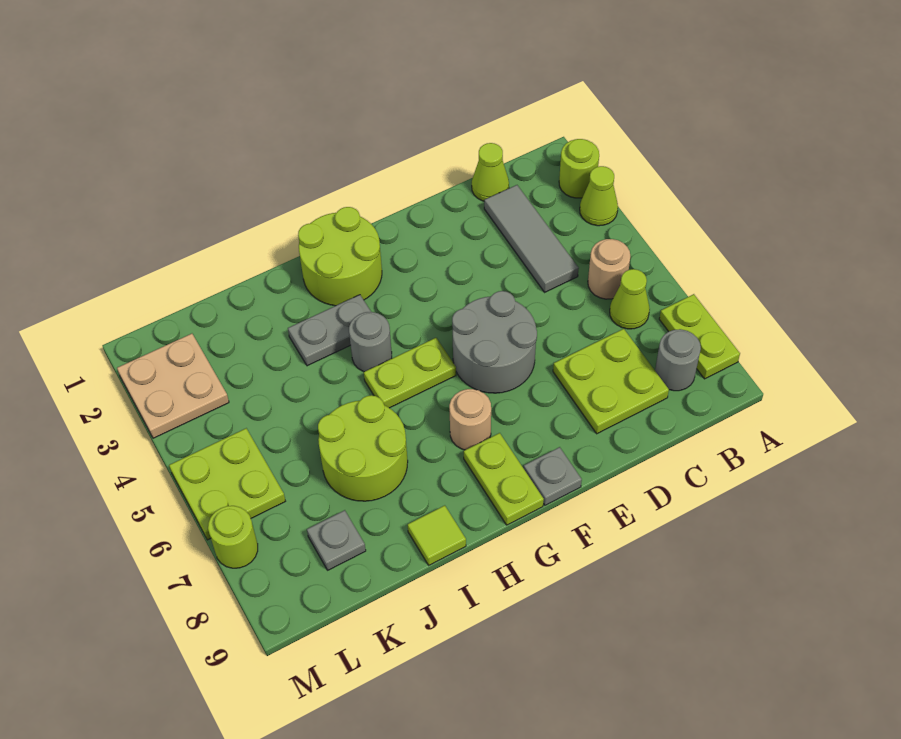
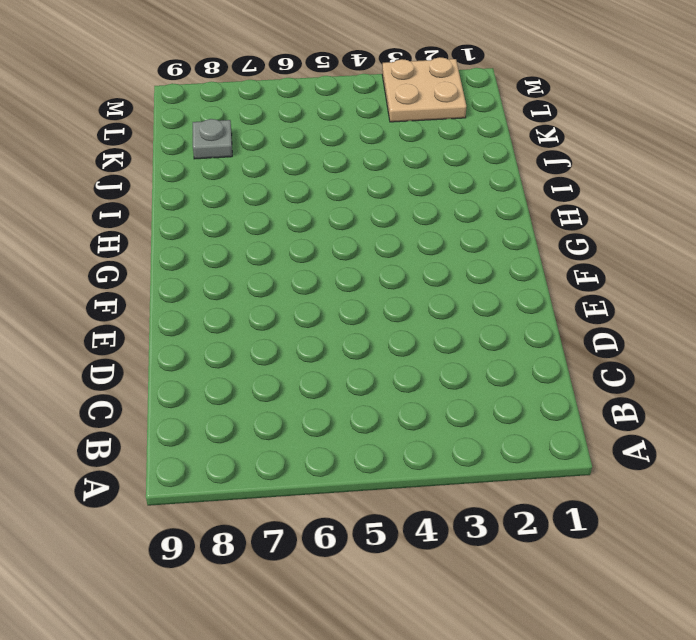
none -> lime round brick A2 level 1
none -> lime cone A3 level 1
none -> lime plate A7:A8 level 1

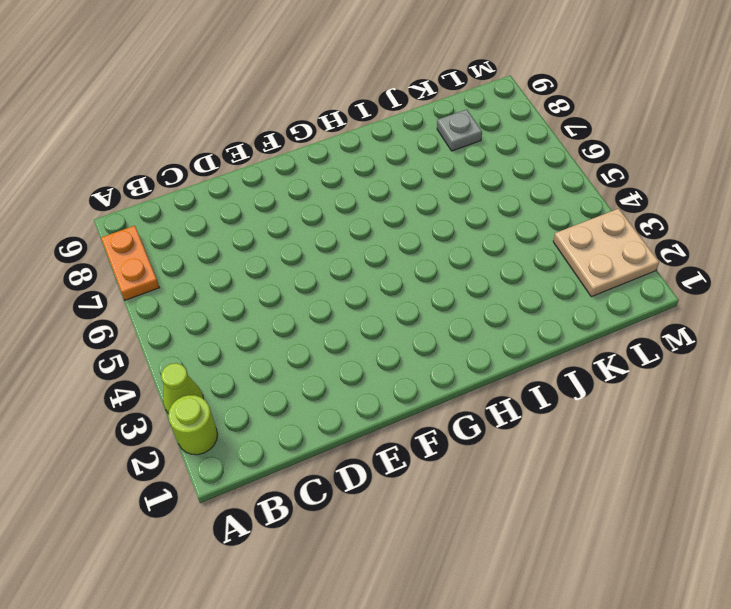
orange plate A7:A8 level 1 -> lime plate A7:A8 level 1
none -> tan round brick B5 level 1
none -> lime cone B6 level 1
none -> grey round brick B8 level 1

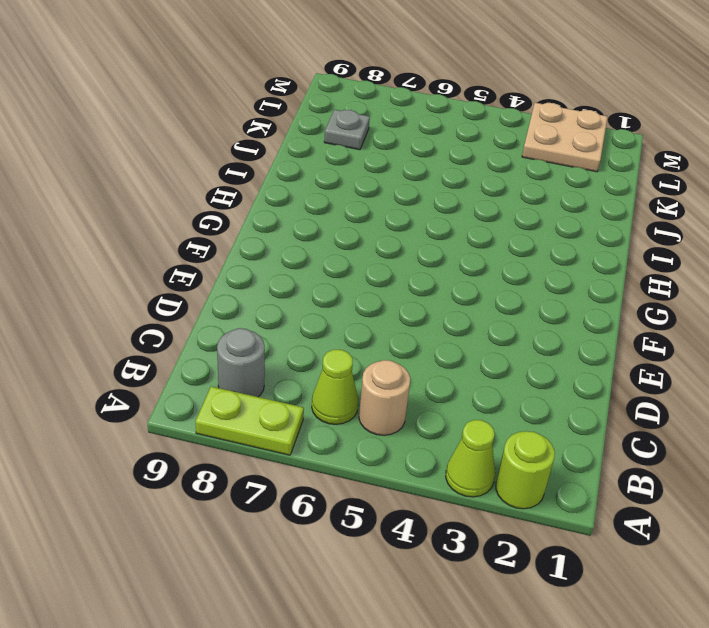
none -> lime cone C1 level 1
none -> grey tile C2:C4 level 1
none -> lime plate C7:D8 level 1

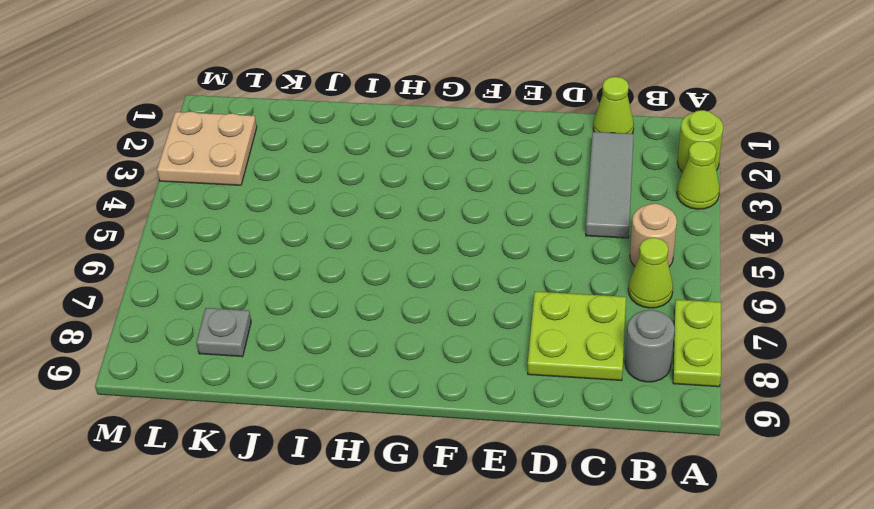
none -> grey round brick E5:F6 level 1
none -> grey plate F9 level 1
none -> lime round brick G1:H2 level 1

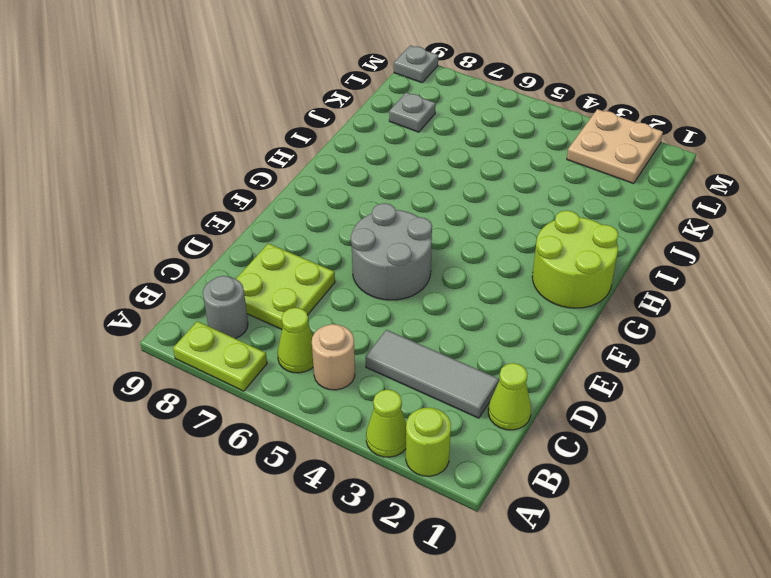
grey plate M9 level 1 -> grey plate F9 level 1
none -> lime plate G5:H5 level 1
none -> tan round brick G7 level 1
none -> lime plate G8:G9 level 1

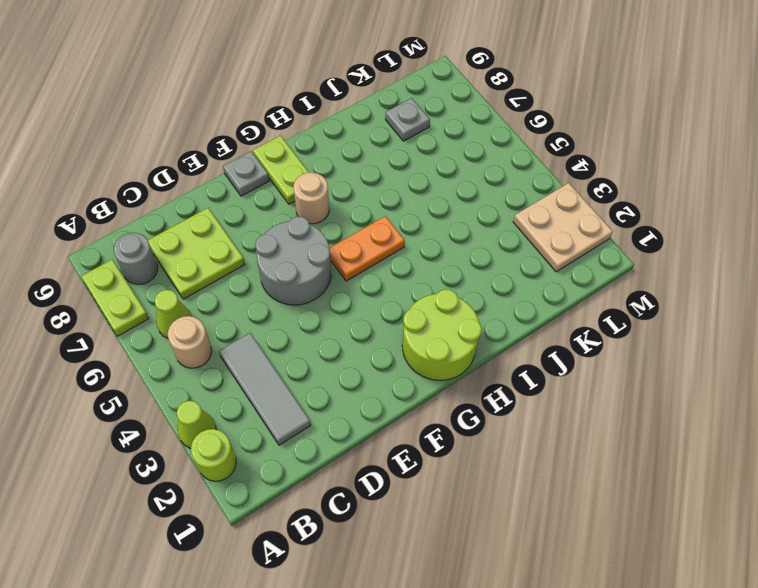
orange plate G5:H5 level 1 -> lime plate G5:H5 level 1
none -> lime cone C1 level 1
none -> grey plate H3:I3 level 1
none -> grey round brick H4 level 1

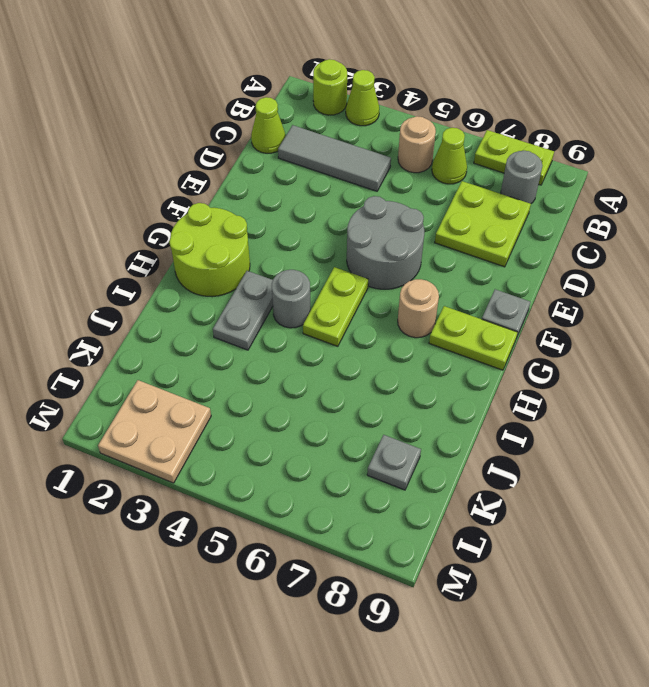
none -> lime round brick I6:J7 level 1
none -> lime tile I9 level 1
none -> lime plate L5:M6 level 1

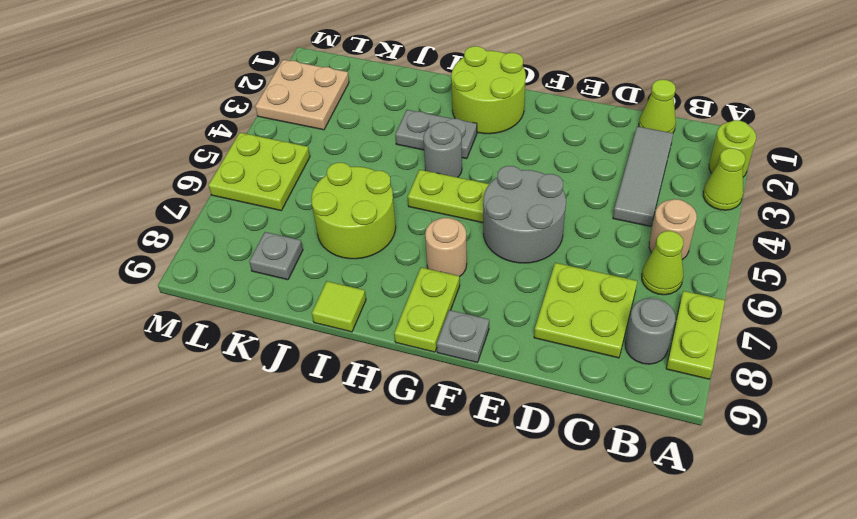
none -> lime round brick M7 level 1

